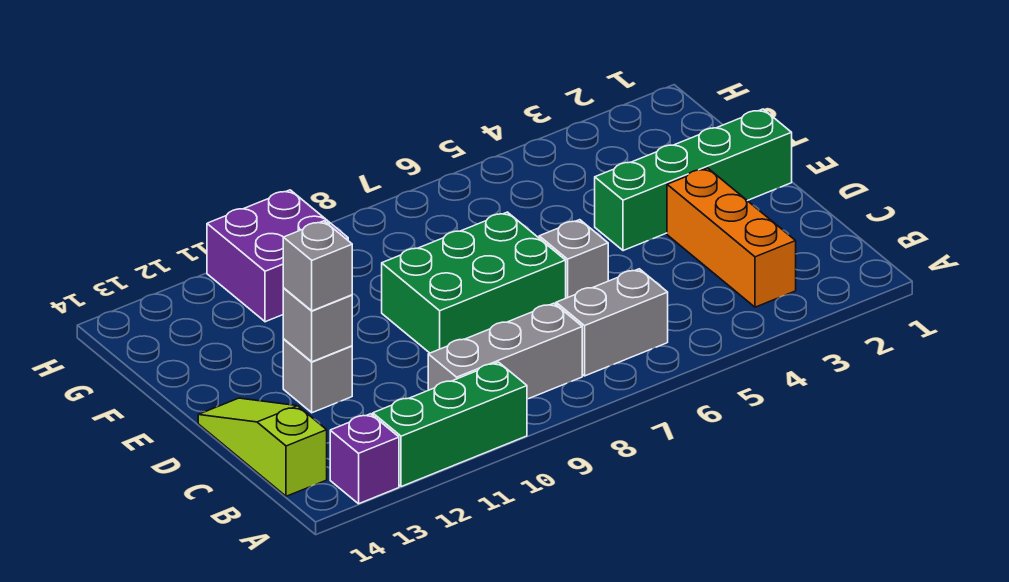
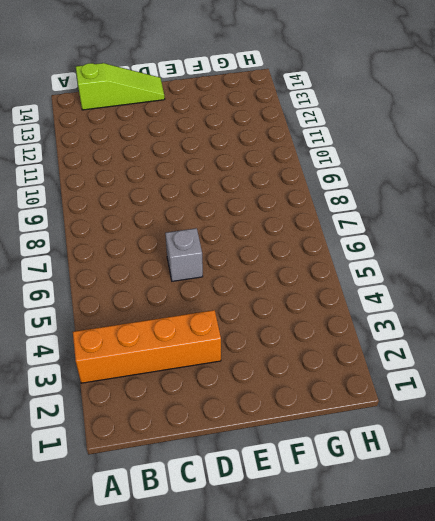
orange brick A3:D3 level 1 -> orange brick B3:D3 level 1
none -> green brick A10:A12 level 1
none -> purple brick A13 level 1
none -> grey brick B6:B7 level 1

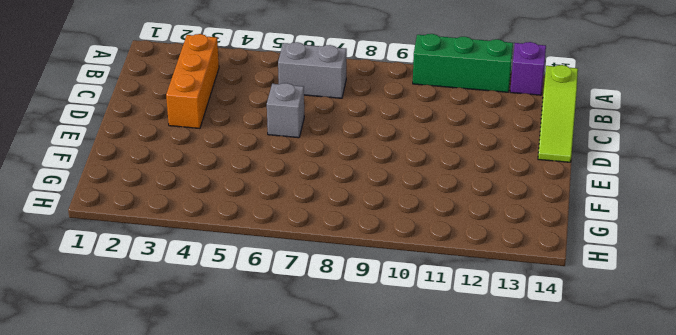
none -> grey brick B8:B10 level 1
none -> green brick D7:E9 level 1
none -> grey brick D12 level 1

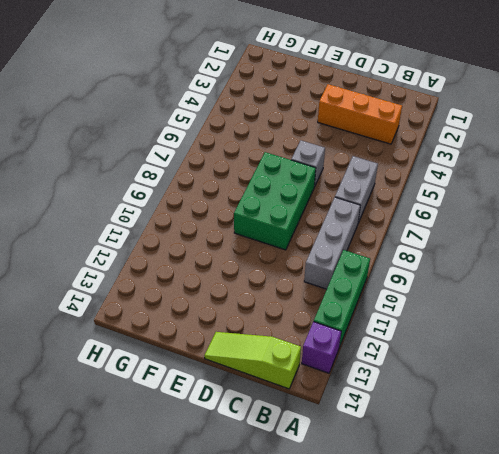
none -> grey brick D12 level 1
none -> green brick E1:E4 level 1
none -> purple brick G10:H11 level 1

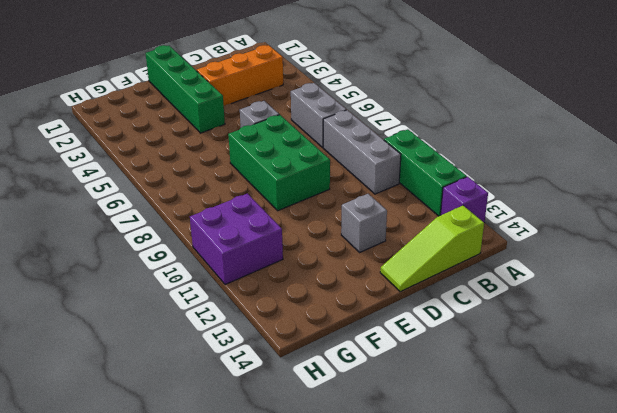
none -> grey brick D12 level 2
none -> grey brick D12 level 3

